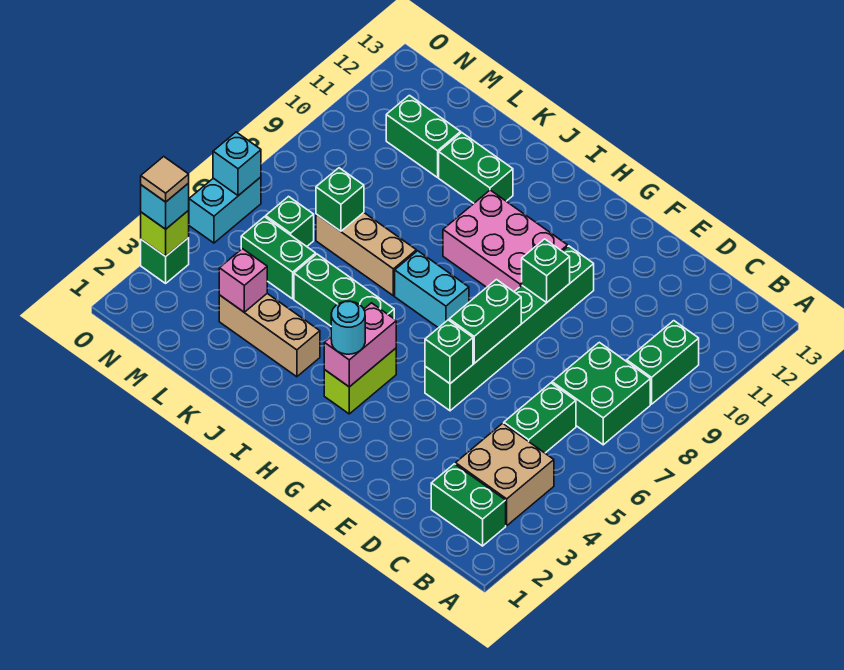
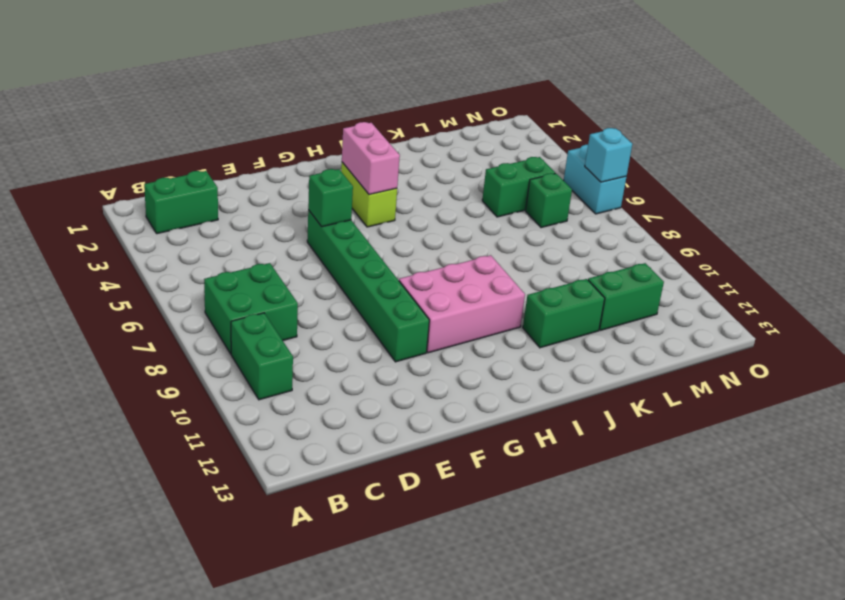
none -> tan brick B3:C4 level 1
none -> green brick C5:C6 level 1
none -> cyan brick H7:I7 level 1

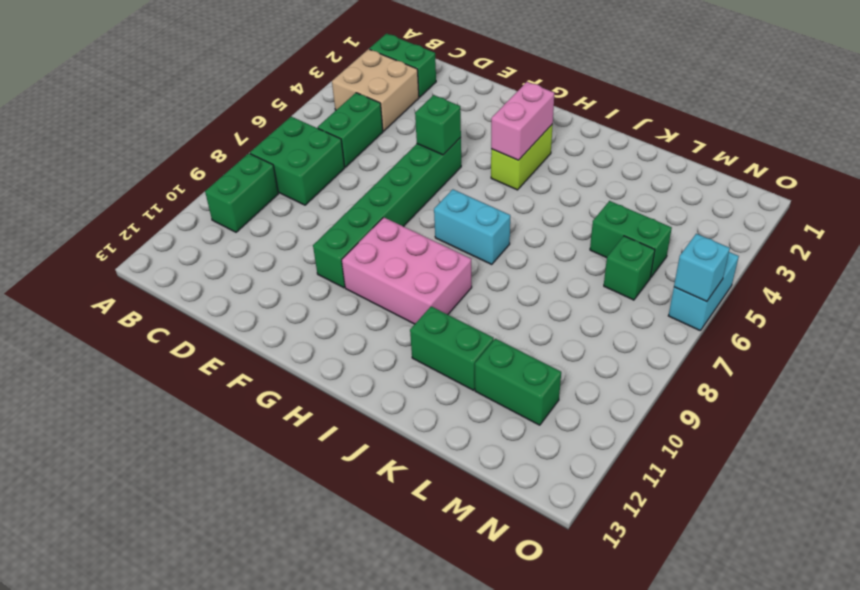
none -> green brick I5:K5 level 1
none -> tan brick J3:L3 level 1
none -> tan brick J7:L7 level 1

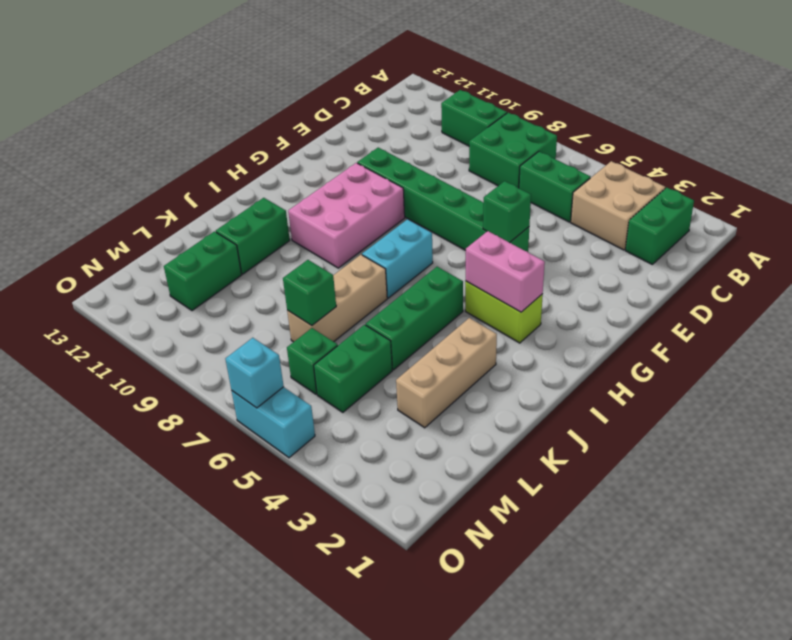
none -> green brick O3 level 1
none -> green brick F6:F7 level 2
none -> green brick F9 level 2

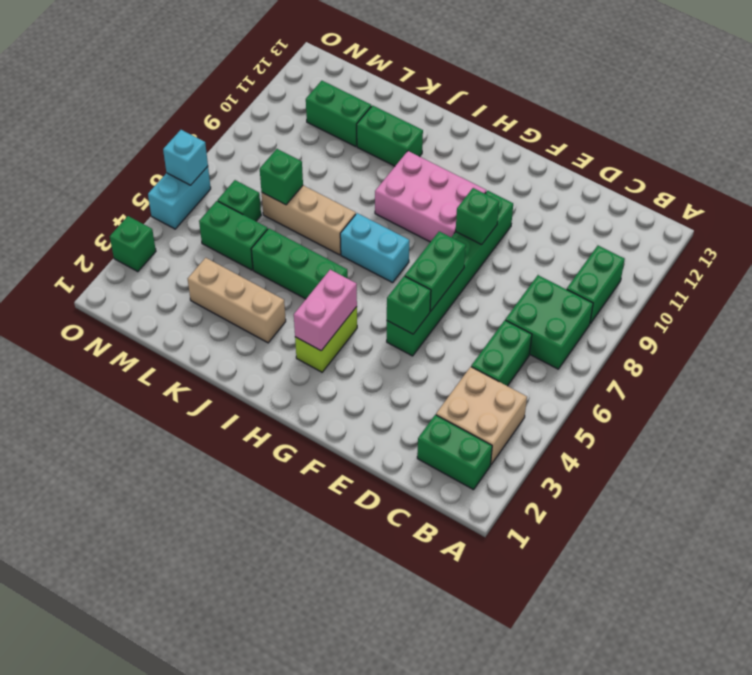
none -> pink brick L3 level 2
none -> lime brick O3 level 2
none -> cyan round brick H3 level 3

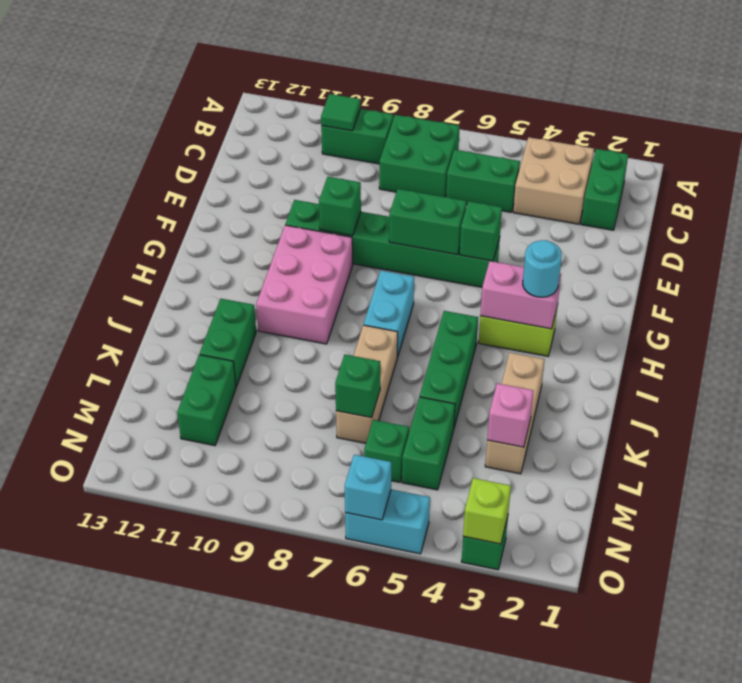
green tile B10 level 2 -> none
none -> cyan brick O3 level 3
none -> tan tile O3 level 4

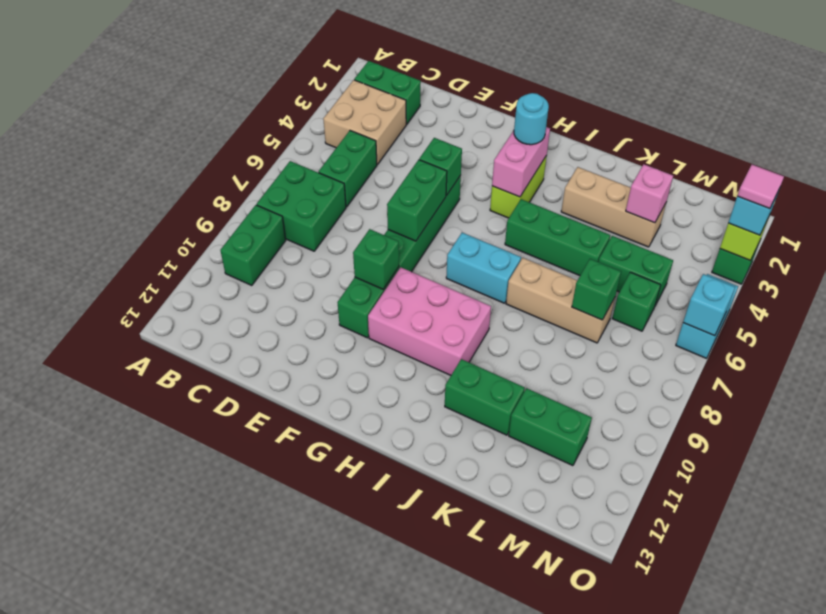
pink tile O3 level 4 -> tan tile O3 level 4

